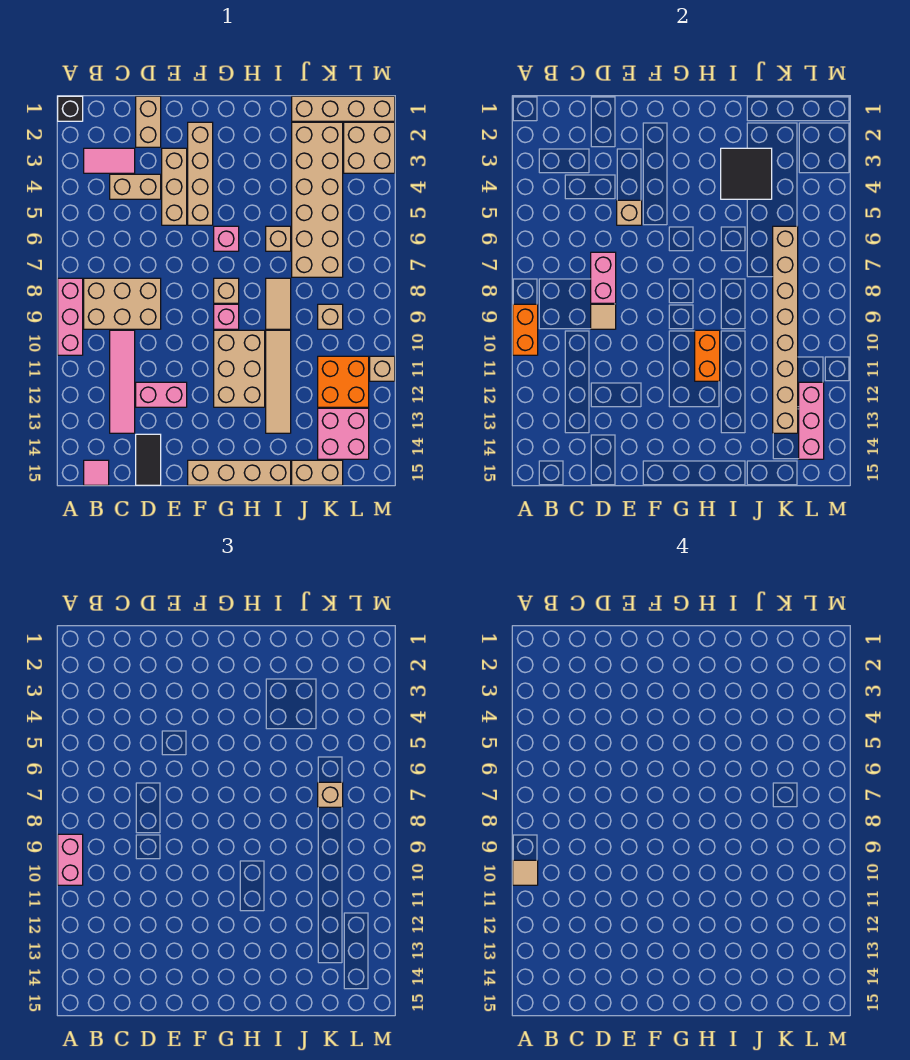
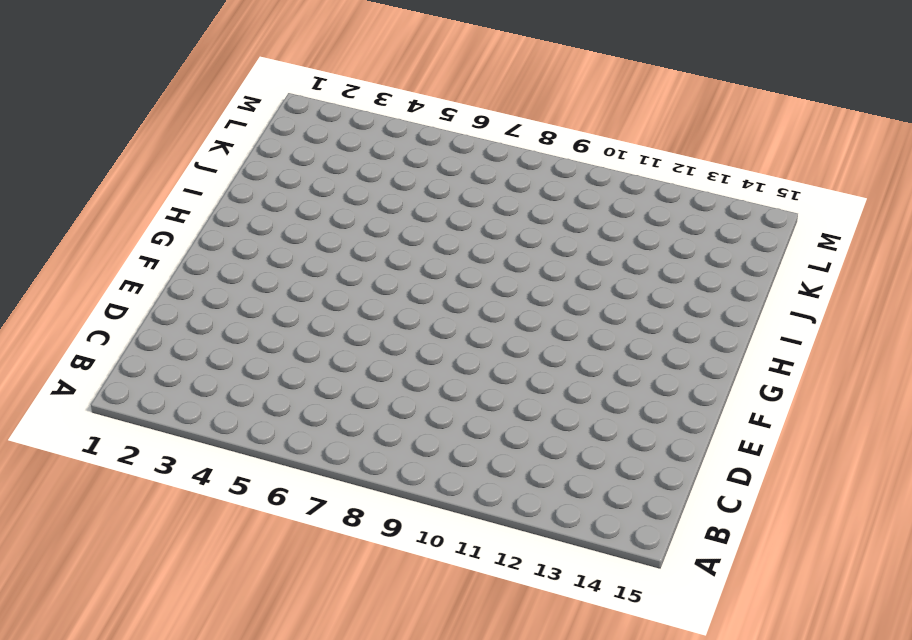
none -> black brick A1 level 1
none -> pink brick A8:A10 level 1
none -> pink tile B3:C3 level 1
none -> tan brick B8:D9 level 1

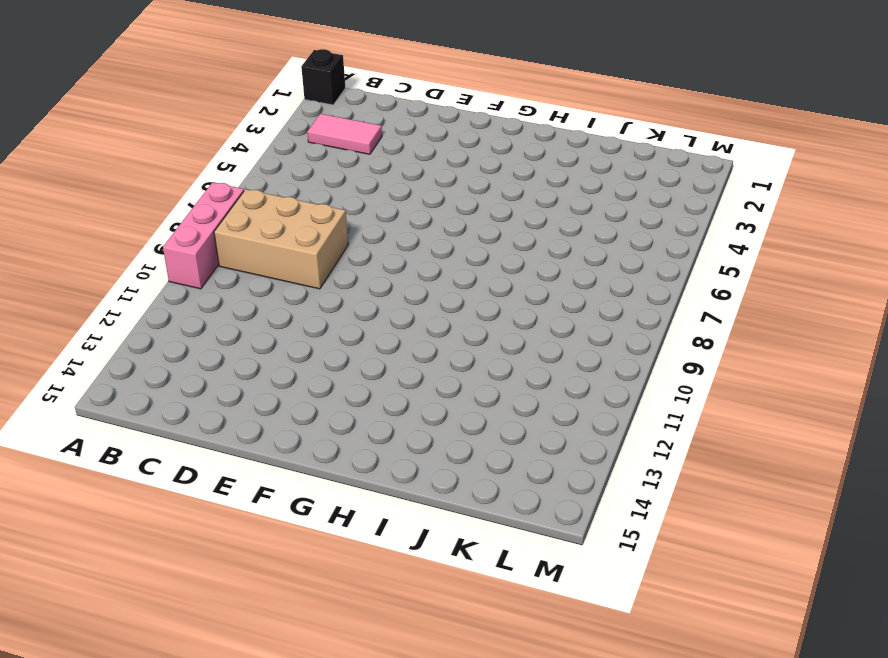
none -> pink tile B15 level 1
none -> tan brick C4:D4 level 1
none -> pink tile C10:C13 level 1
none -> tan brick D1:D2 level 1

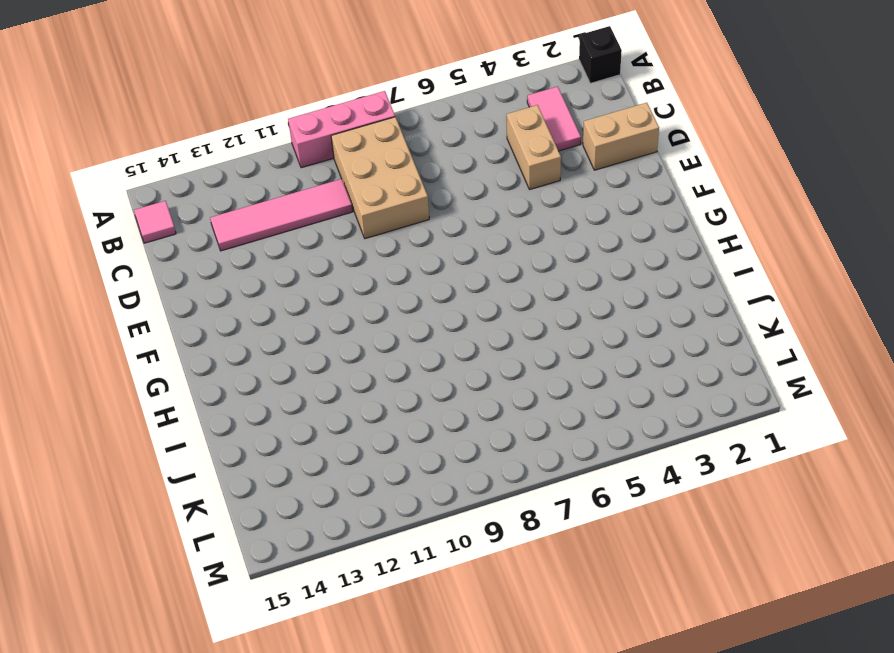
none -> pink brick D12:E12 level 1
none -> black tile D14:D15 level 1
none -> tan brick E3:E5 level 1
none -> tan brick F2:F5 level 1

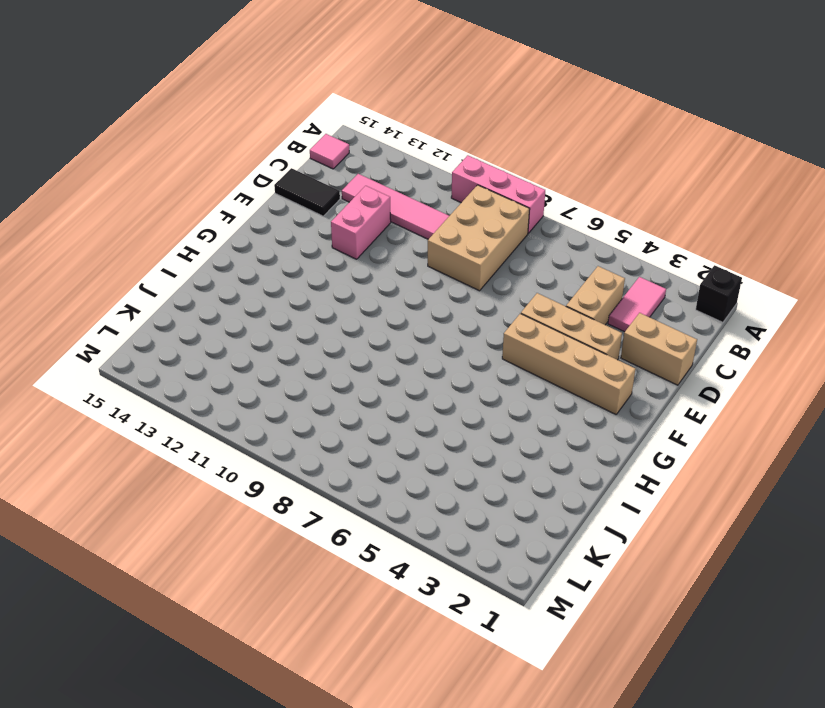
none -> tan brick F15:I15 level 1
none -> pink brick G6 level 1
none -> tan brick G8 level 1
none -> pink brick G9 level 1

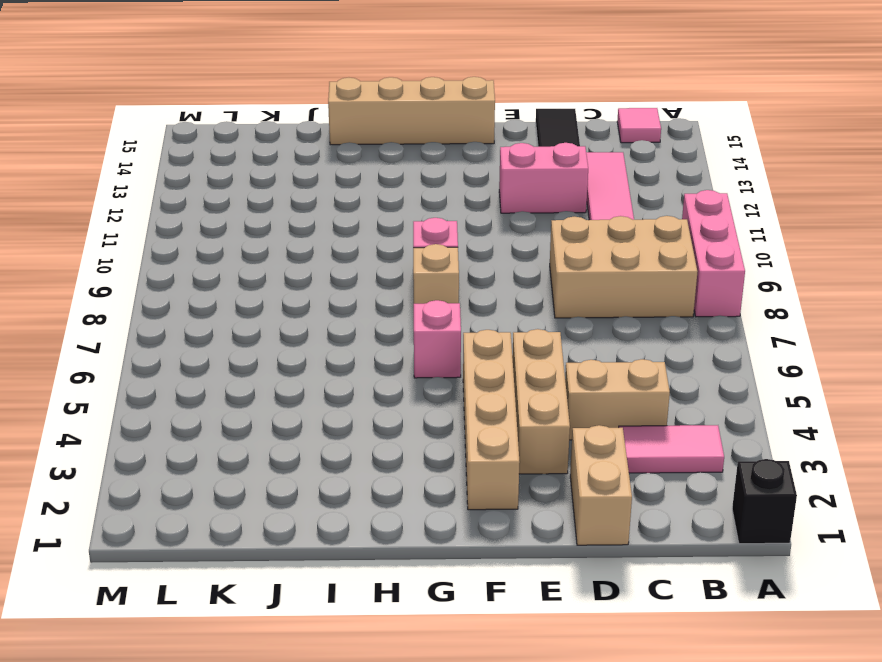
none -> tan brick G10:H12 level 1
none -> tan brick I6 level 1
none -> tan tile I8:I9 level 1
none -> tan tile I10:I13 level 1

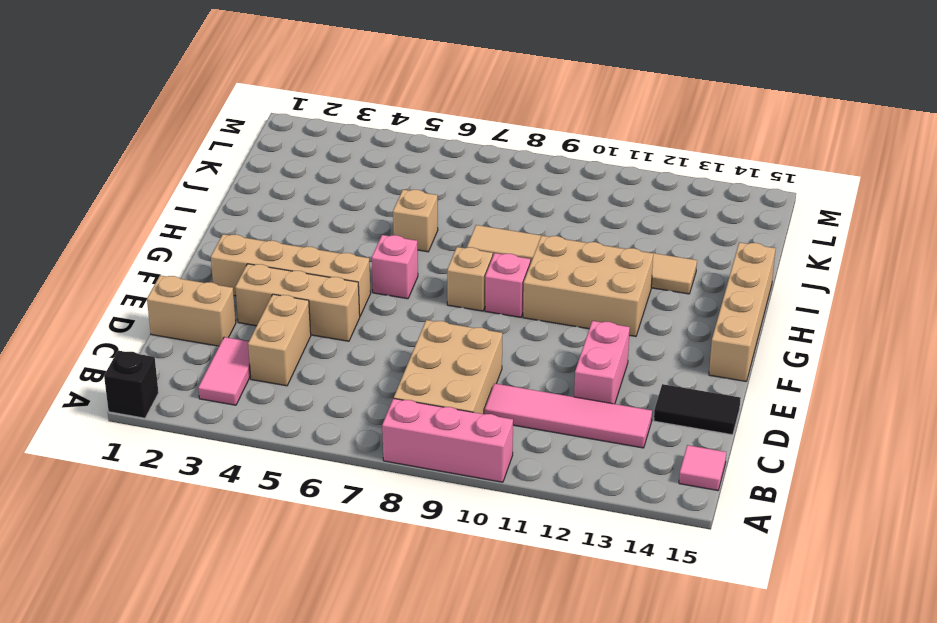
none -> tan brick J1:M1 level 1
none -> tan brick J2:K7 level 1
none -> tan brick J15:K15 level 1
none -> tan brick K9 level 1

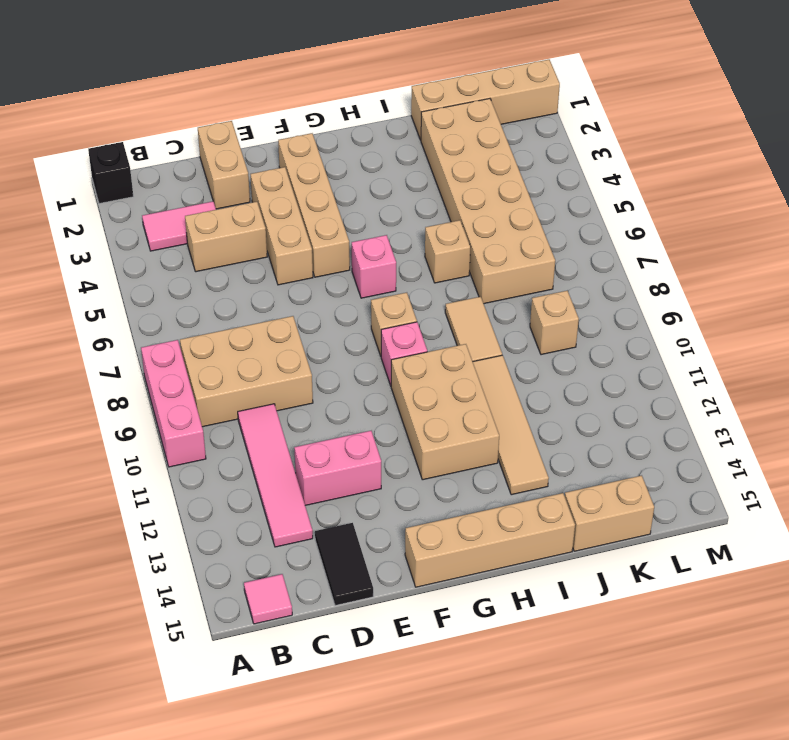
none -> orange brick K11:L12 level 1
none -> pink brick K13:L14 level 1
none -> tan brick L2:M3 level 1
none -> tan brick M11 level 1

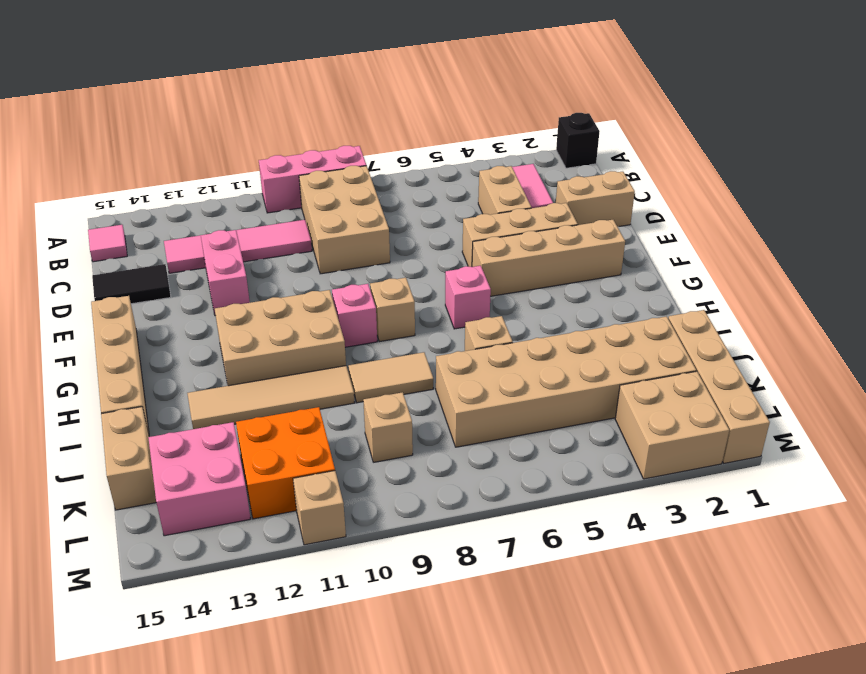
none -> orange brick A9:A10 level 2
none -> pink brick D7:D8 level 2
none -> tan tile D9 level 2
none -> tan brick E5 level 2

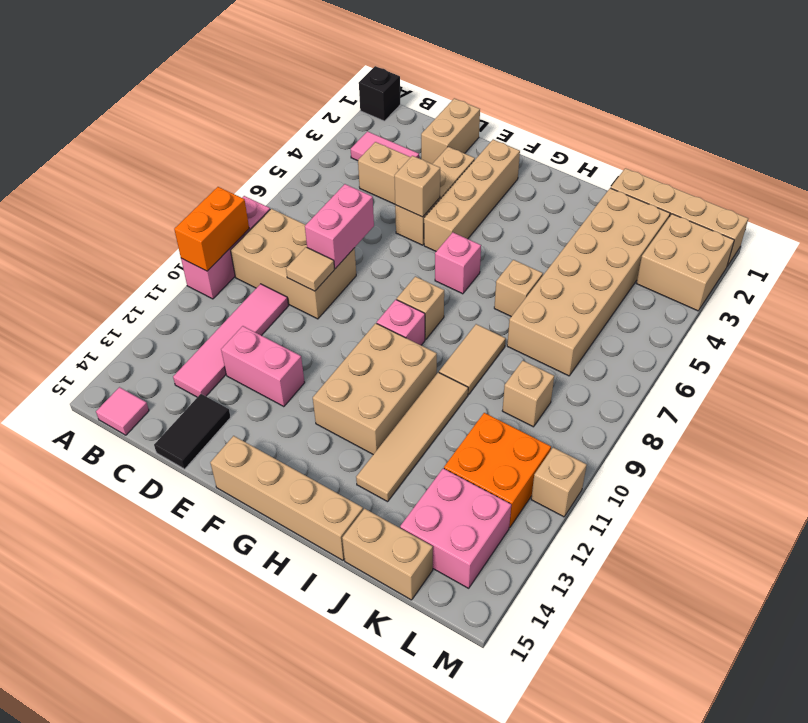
none -> orange brick H10:H11 level 2
none -> black tile I3:J4 level 2
none -> tan brick K6:K13 level 2
none -> pink brick L12:L14 level 2

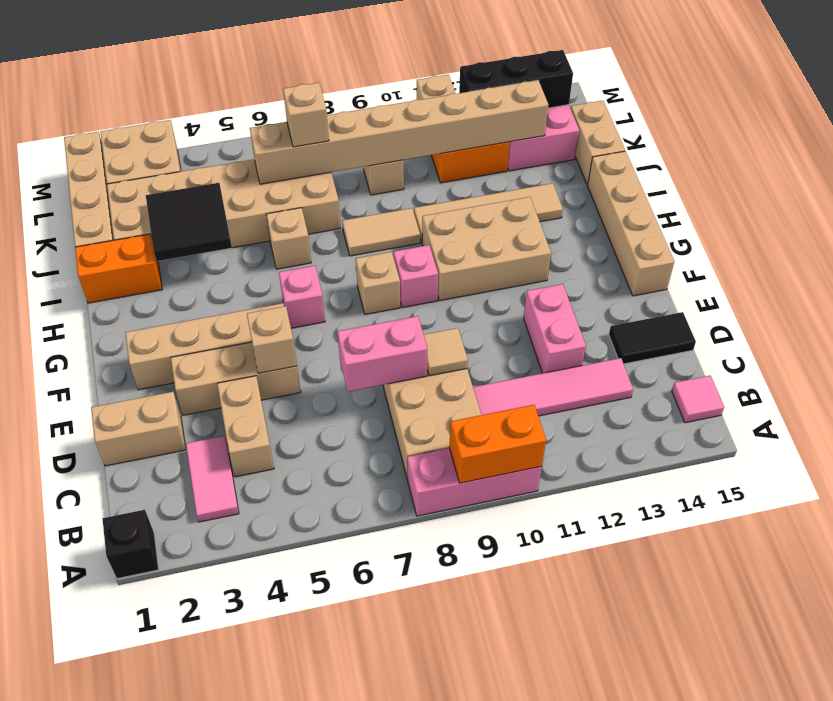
orange brick I1:I2 level 1 -> orange brick H10:H11 level 2
black brick L12:L14 level 2 -> pink brick L12:L14 level 2
none -> pink brick A9:A10 level 3
none -> tan tile A10 level 4

